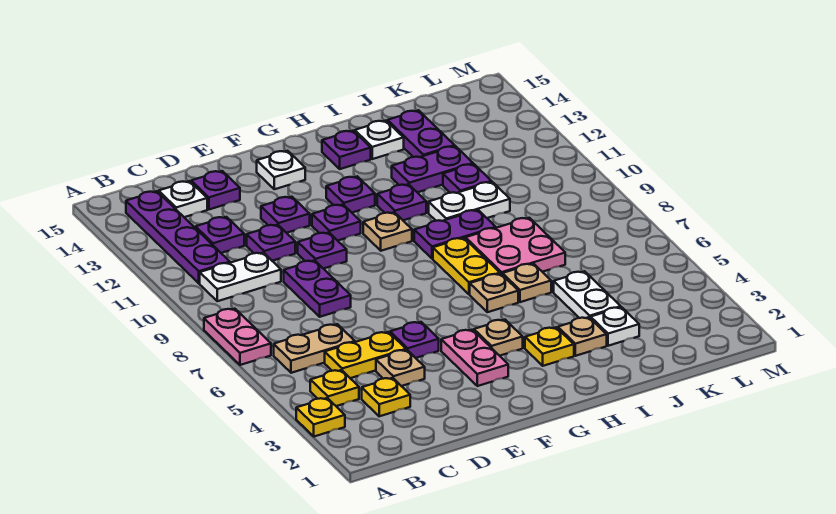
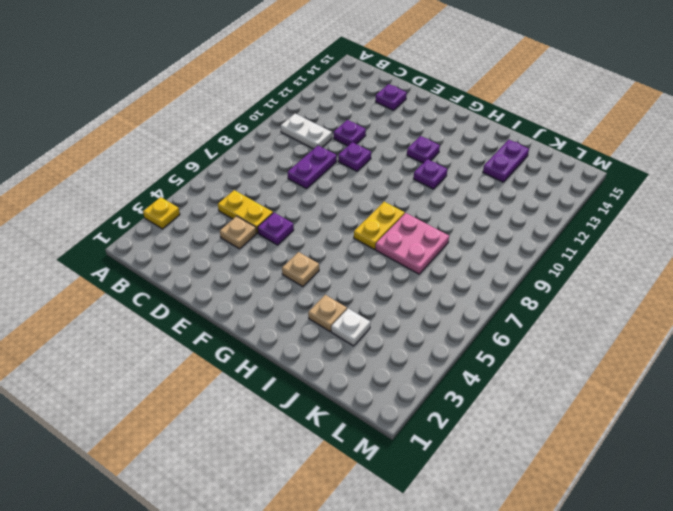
none -> pink plate A7:A8 level 1
none -> yellow plate B4 level 1
none -> tan plate B6:C6 level 1
none -> purple plate B11:B14 level 1

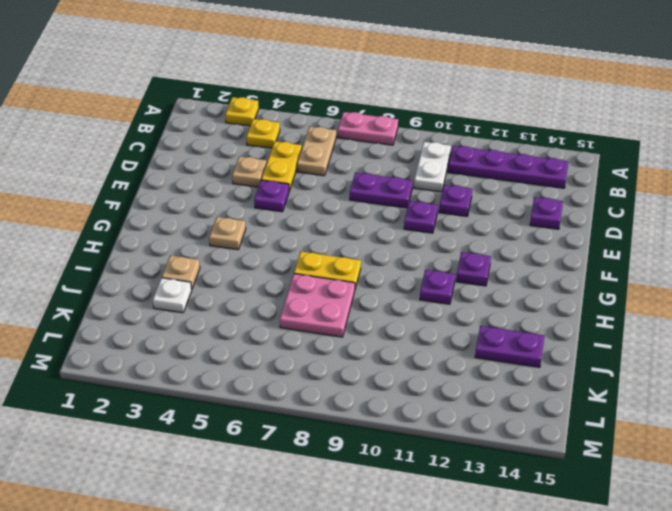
none -> yellow plate C3 level 1
none -> purple plate C12 level 1
none -> white plate C14 level 1
none -> purple plate E12 level 1

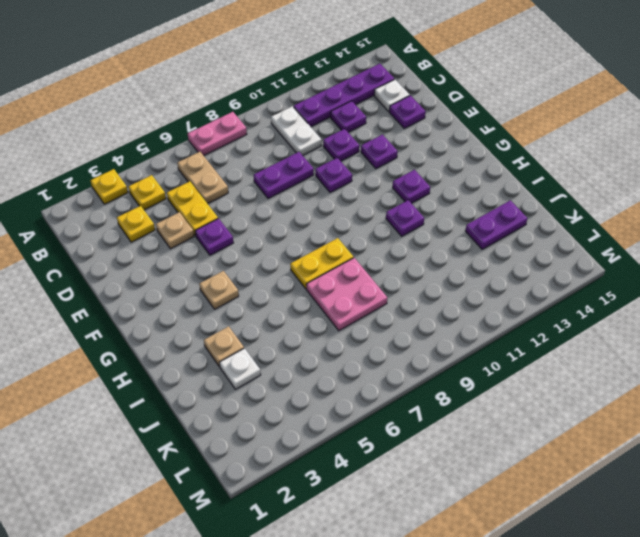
none -> pink plate F3:F4 level 1
none -> purple plate F11 level 1
none -> white plate F14 level 1
none -> tan plate G10 level 1

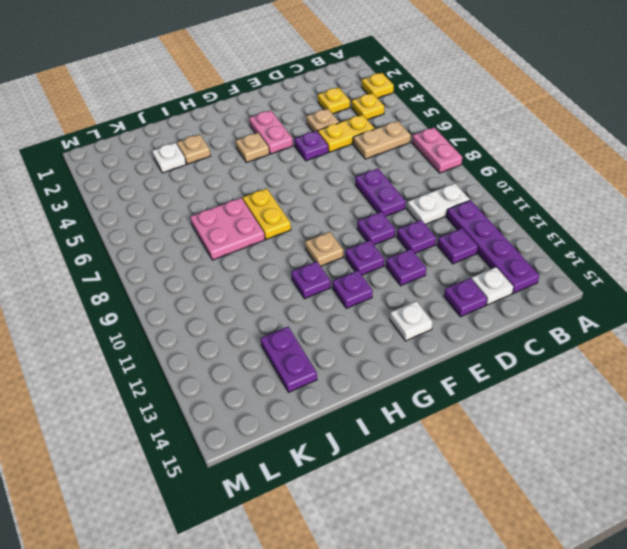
none -> yellow plate H3 level 1
none -> tan plate H6 level 1
none -> purple plate H9:I9 level 1
none -> purple plate H14 level 1

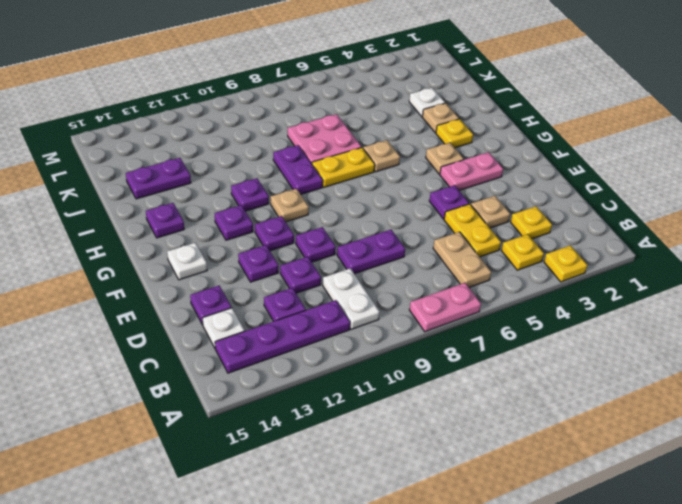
none -> tan plate I6 level 1
none -> white plate I10:J10 level 1
none -> purple plate I12:J12 level 1
none -> white plate I14 level 1

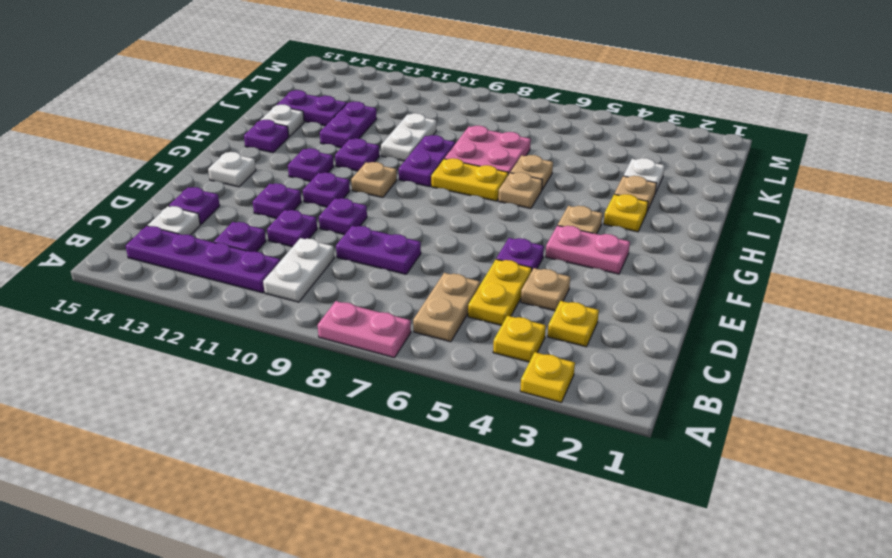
none -> white plate J4:J5 level 1
none -> purple plate J11 level 1

